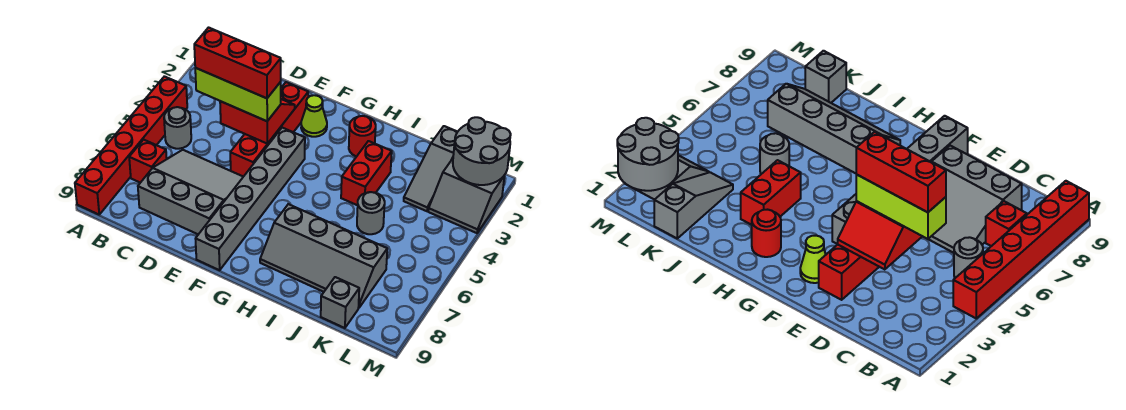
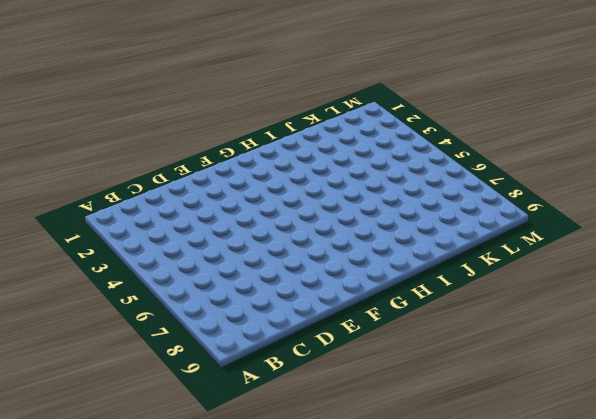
none -> red brick A4:A9 level 1
none -> grey round brick B5 level 1
none -> red brick B7 level 1

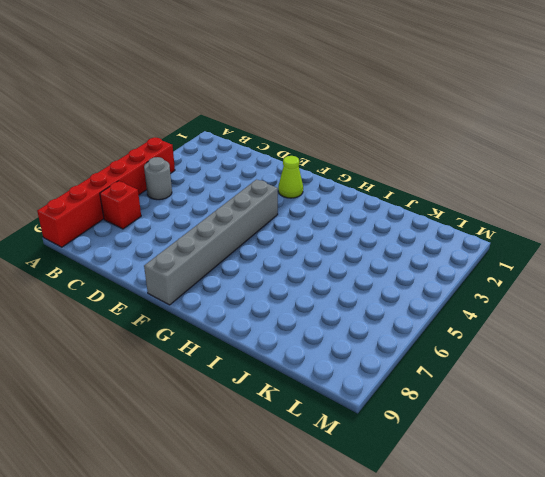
none -> grey slope C6:E8 level 1 top 8
none -> red brick E2:E5 level 1
none -> red round brick H2 level 1

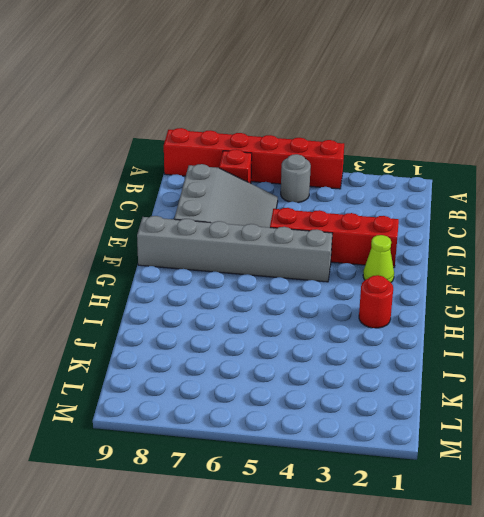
none -> grey slope H7:K8 level 1 top 7
none -> red brick I3:I4 level 1
none -> grey round brick J5 level 1

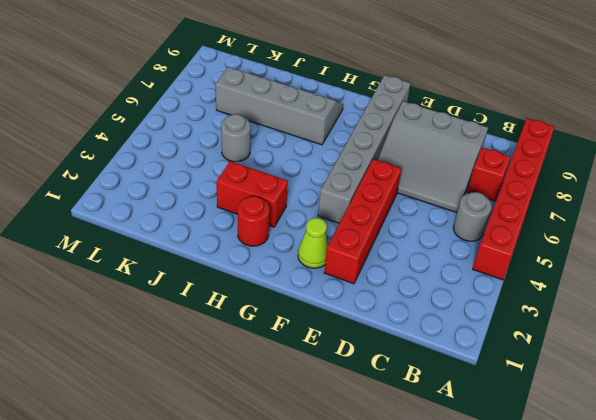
red brick H3:I3 level 1 -> red brick I3:I4 level 1
none -> grey slope K1:K3 level 1 top 1
none -> grey brick K9 level 1
none -> grey slope L2:M3 level 1 top 2

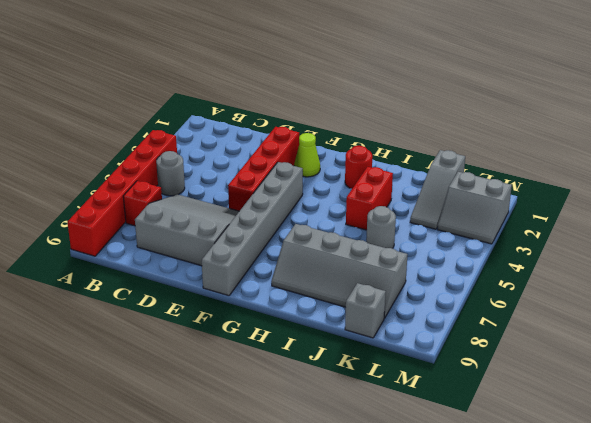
none -> red slope D3:E4 level 2 top 4
none -> grey round brick L1:M2 level 2
none -> lime brick C4:E4 level 3

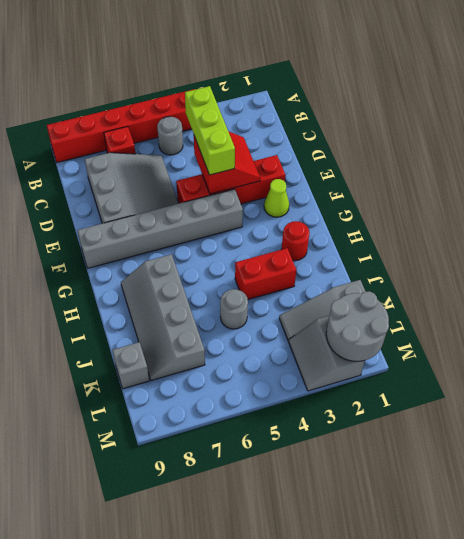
none -> red brick C4:E4 level 4

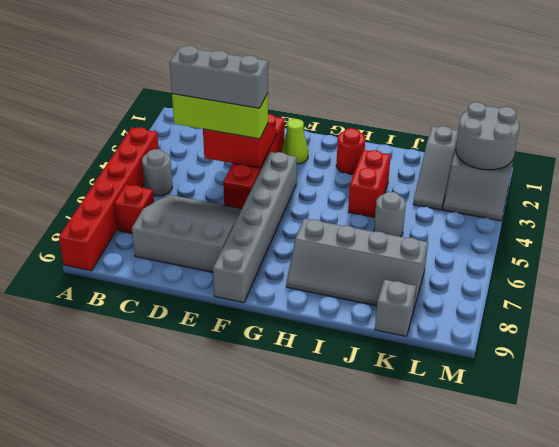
grey brick C4:E4 level 4 -> red brick C4:E4 level 4

